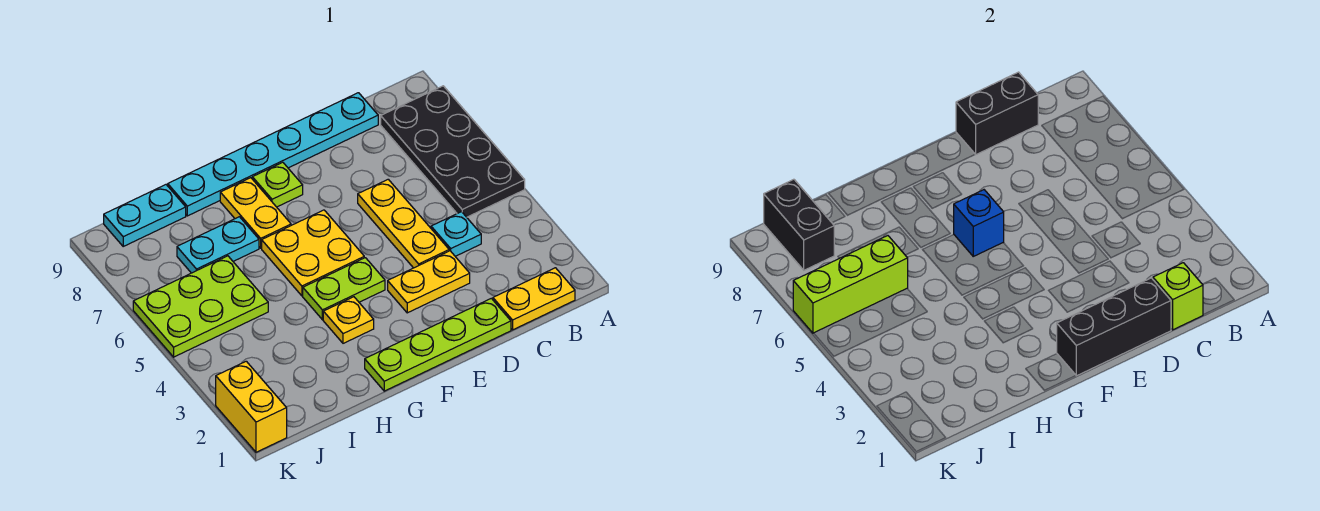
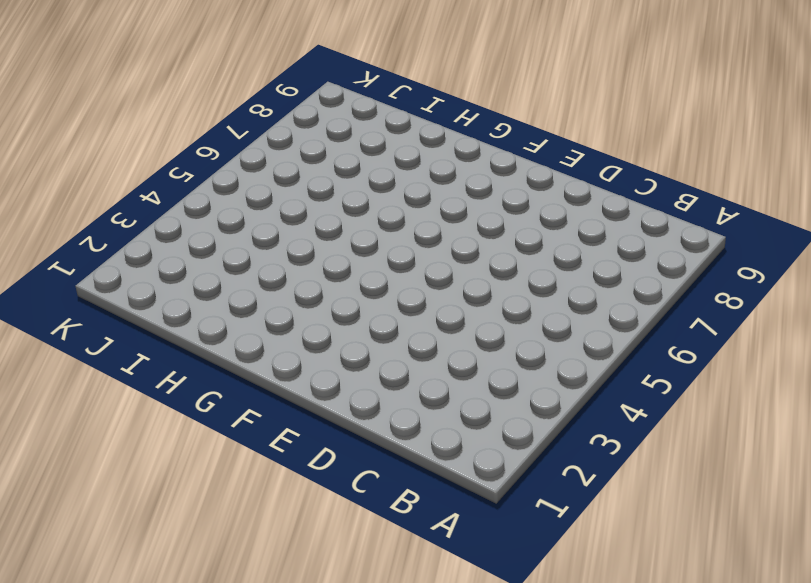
none -> black plate A5:B8 level 1
none -> yellow plate B1:C1 level 1
none -> cyan plate C4 level 1

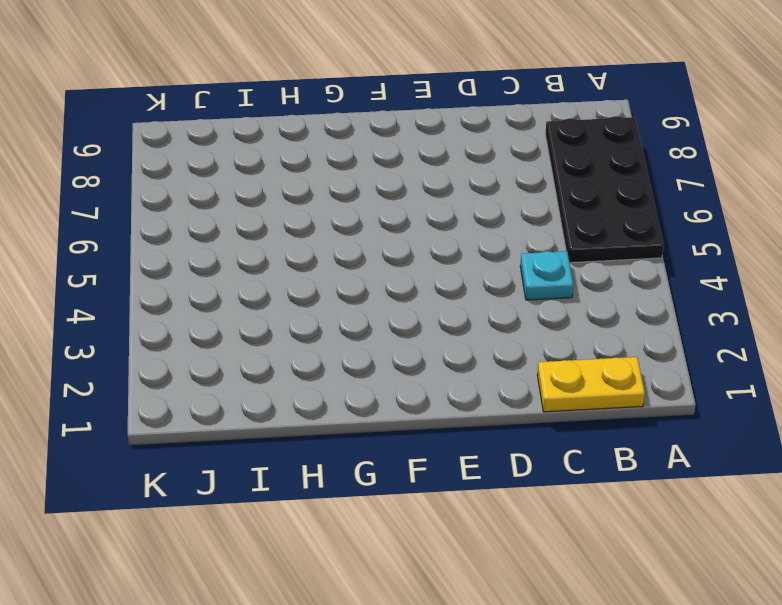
none -> cyan plate C9:H9 level 1
none -> lime plate D1:G1 level 1
none -> yellow plate D3:E3 level 1

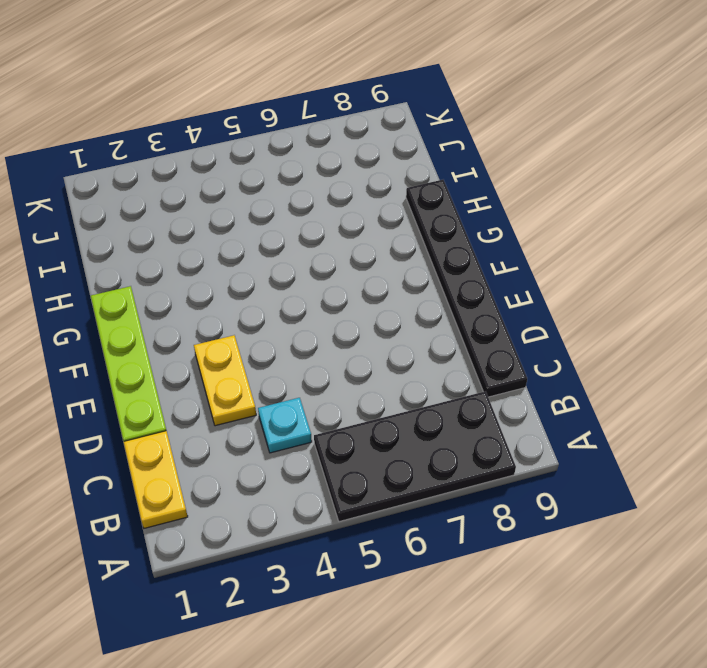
black plate C9:H9 level 1 -> cyan plate C9:H9 level 1
none -> yellow plate D4:D6 level 1
none -> lime plate F4:G4 level 1
none -> yellow plate F5:G6 level 1

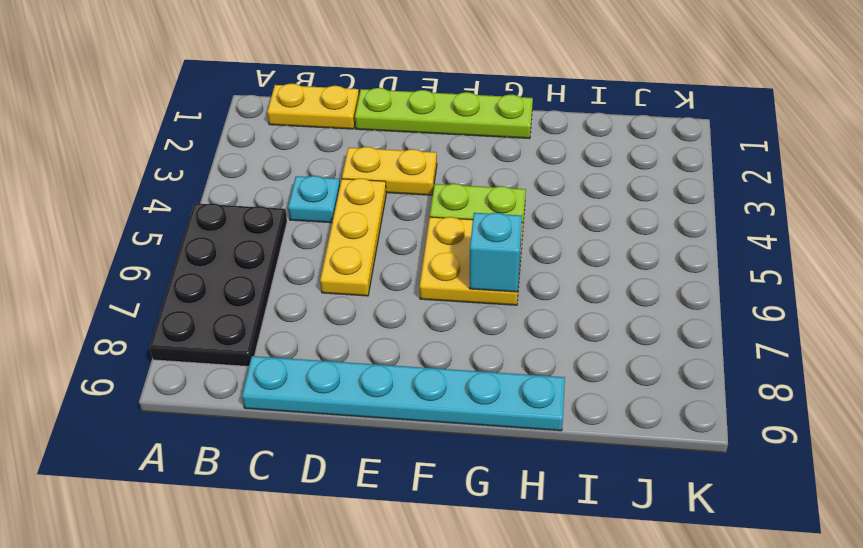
cyan brick G6 level 2 -> none
none -> lime plate F8 level 1
none -> yellow plate G3 level 1
none -> yellow plate G7:G8 level 1

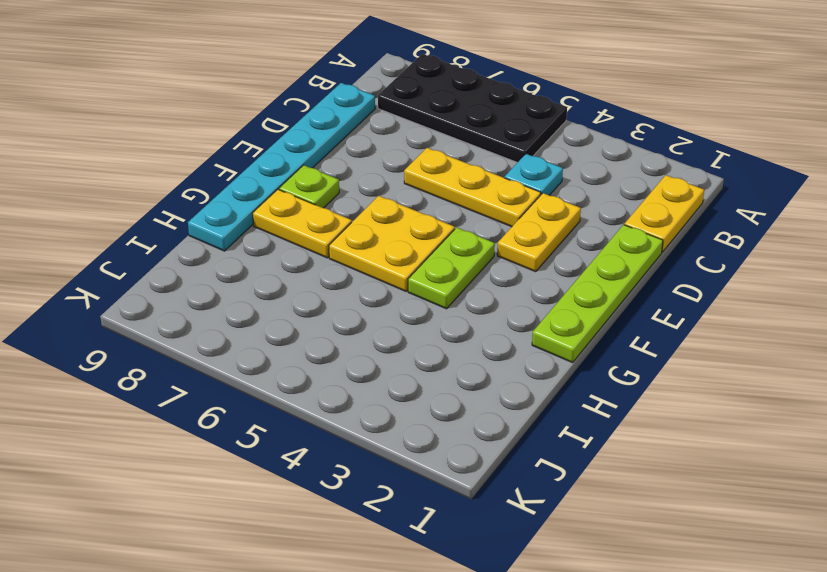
none -> yellow plate G3 level 1
none -> cyan plate H7:I7 level 1
none -> lime plate I5:K6 level 1

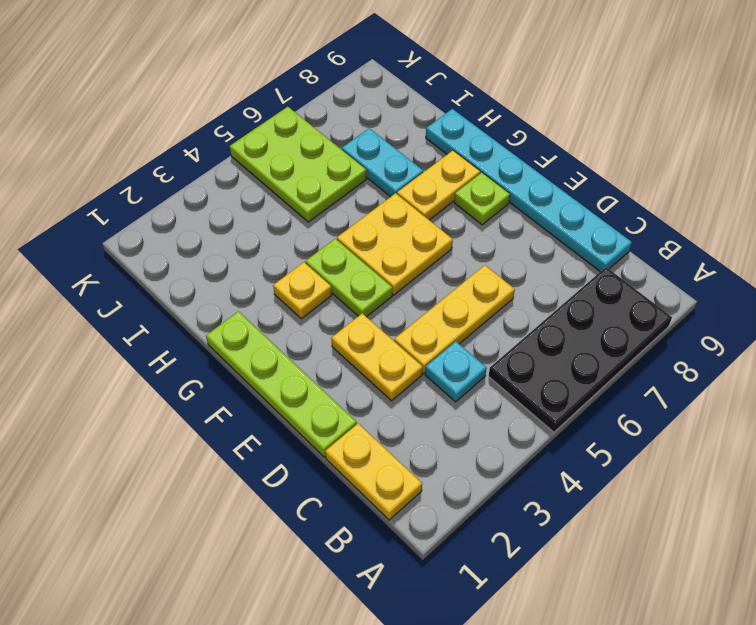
none -> cyan plate I9:J9 level 1
none -> yellow brick K1:K2 level 1
none -> lime brick C1 level 2

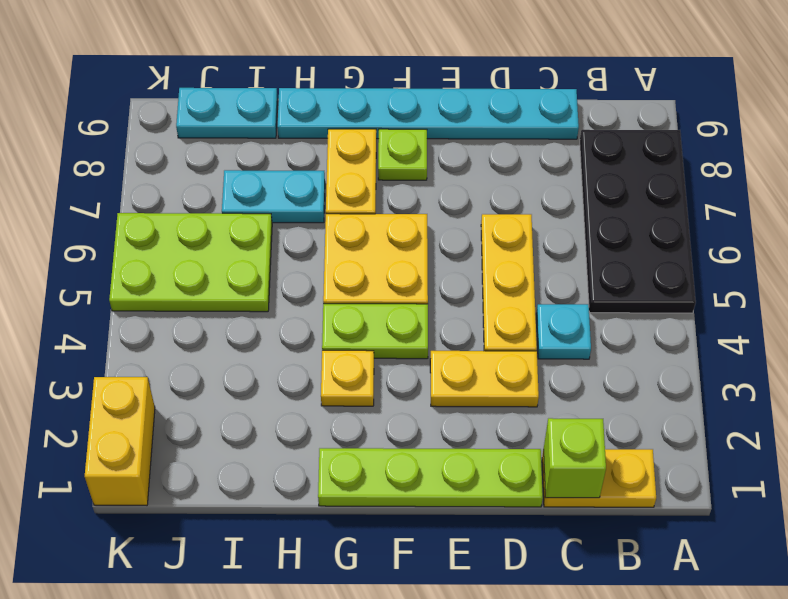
none -> black brick C9:D9 level 2
none -> black brick D1:F1 level 2
none -> blue brick F6 level 2

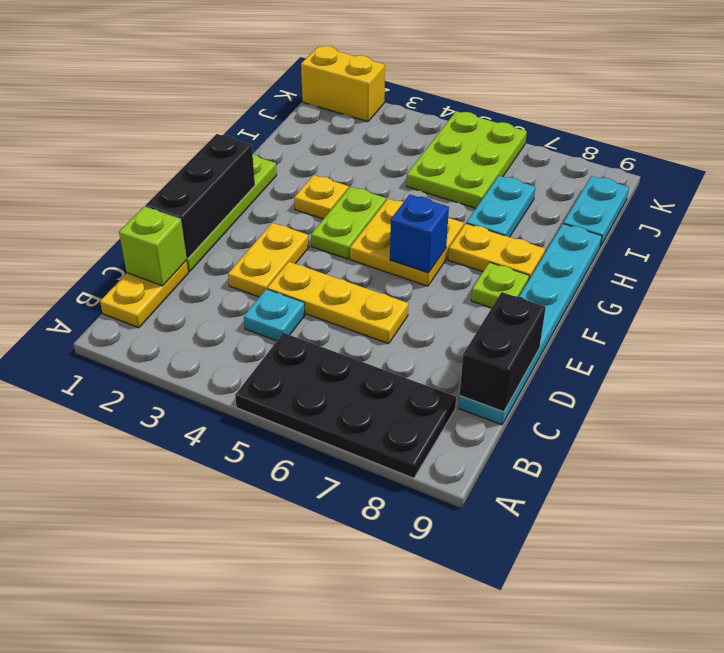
none -> lime brick I6:K6 level 2
none -> black brick J8:J9 level 2

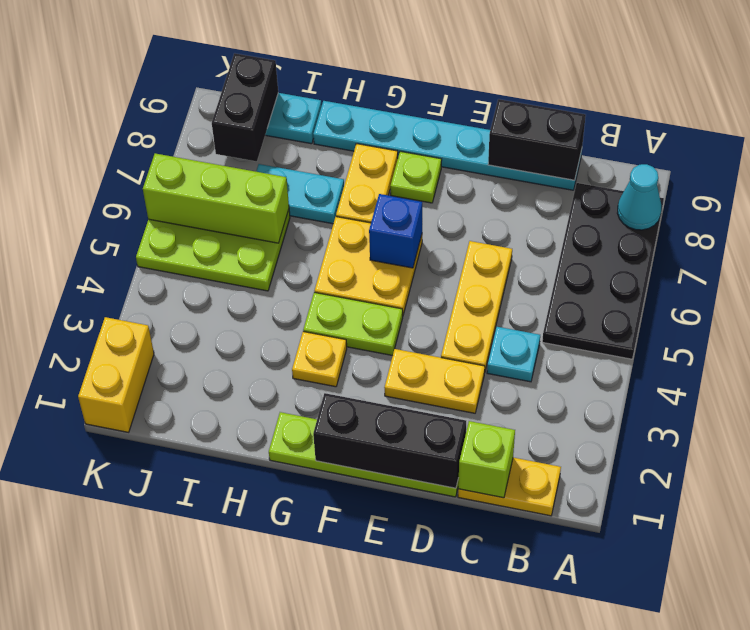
cyan cone A8 level 2 -> none

